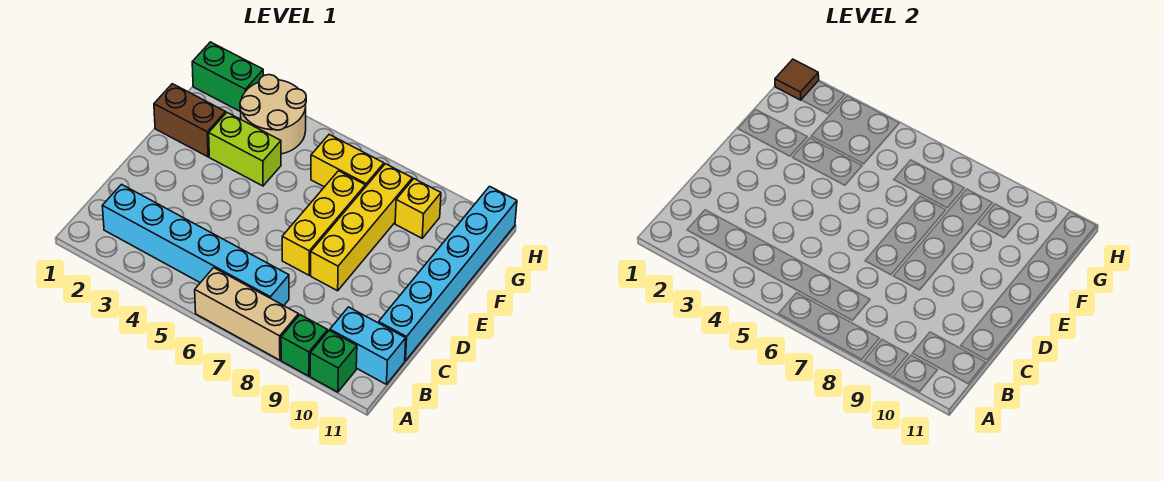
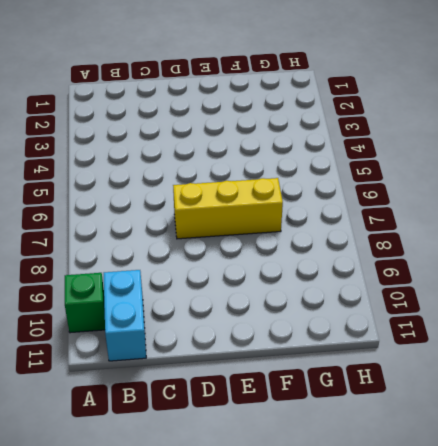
none -> tan brick A6:A8 level 1
none -> green brick A9 level 1
none -> cyan brick B2:B7 level 1

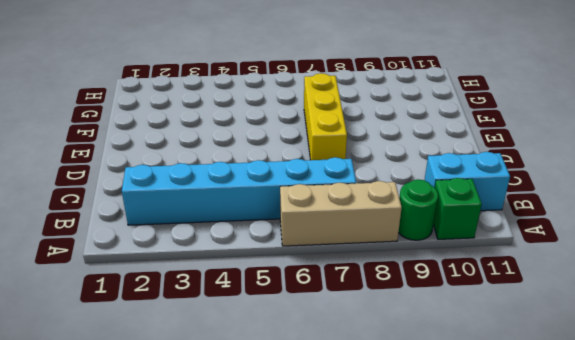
green round brick A9 level 1 -> green brick A9 level 1
none -> cyan brick C11:H11 level 1
none -> yellow brick D8:G8 level 1
none -> brown brick F1:F2 level 1

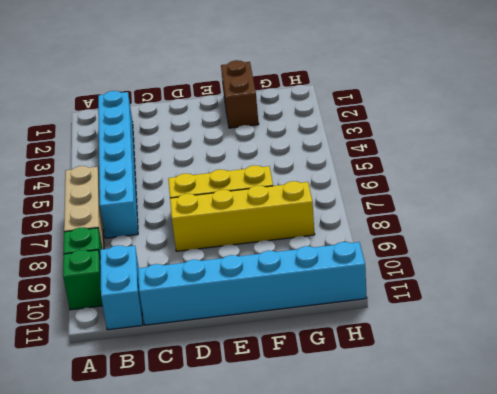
none -> lime brick F3:F4 level 1
none -> tan round brick G3:H4 level 1
none -> yellow brick G6:G7 level 1

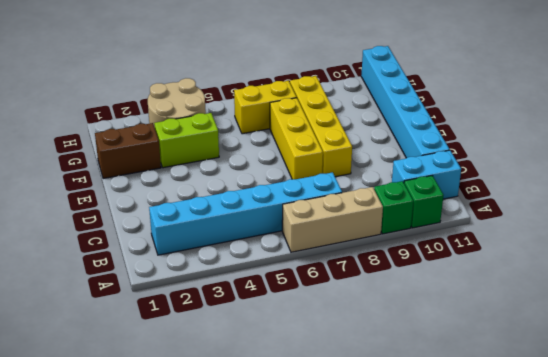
none -> yellow brick G9 level 1
none -> green brick H1:H2 level 1
none -> brown tile H1 level 2

